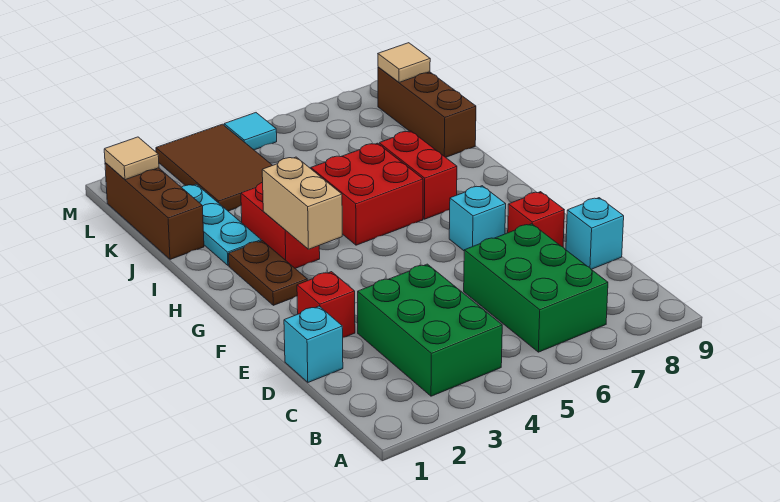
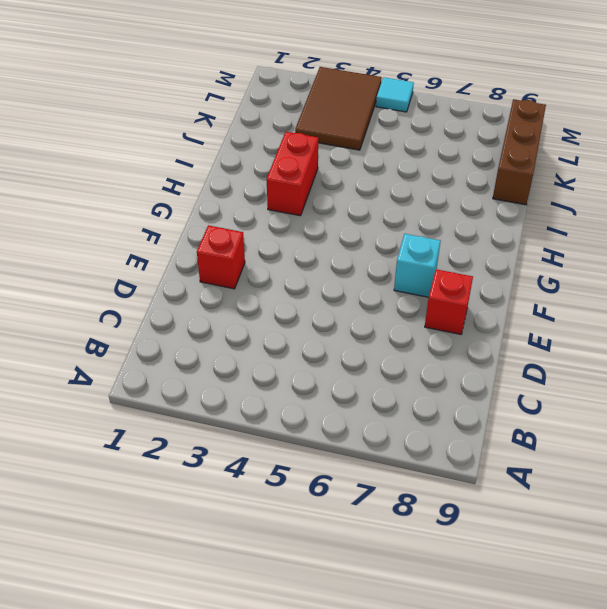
none -> green brick B3:D4 level 1
none -> green brick B6:D7 level 1
none -> cyan brick D1 level 1

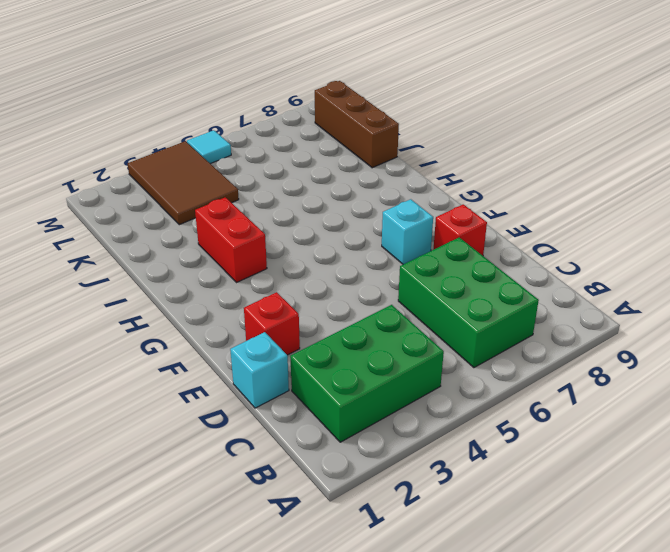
green brick B2:C4 level 1 -> green brick B3:D4 level 1
none -> cyan brick D9 level 1
none -> brown plate G2:H2 level 1
none -> red brick H5:I6 level 1

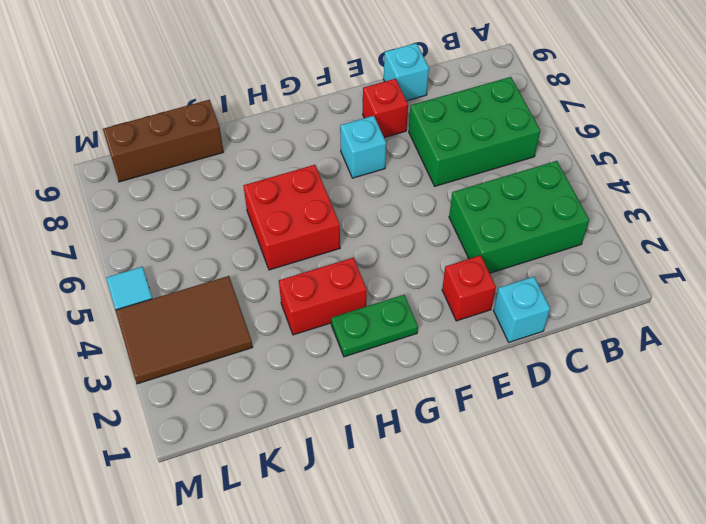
green plate G2:H2 level 1 -> brown plate G2:H2 level 1
none -> red brick H7:I7 level 1
none -> cyan plate I2:K2 level 1
none -> brown brick J1:L1 level 1

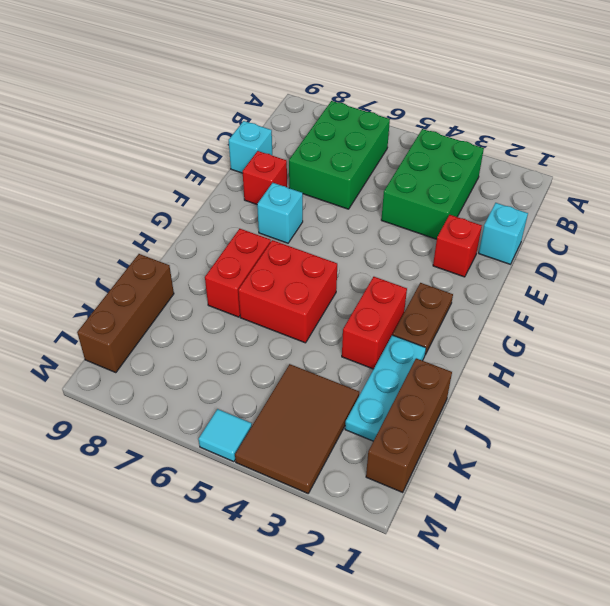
none -> tan brick G3:H3 level 2
none -> tan tile L1 level 2
none -> tan tile L9 level 2

